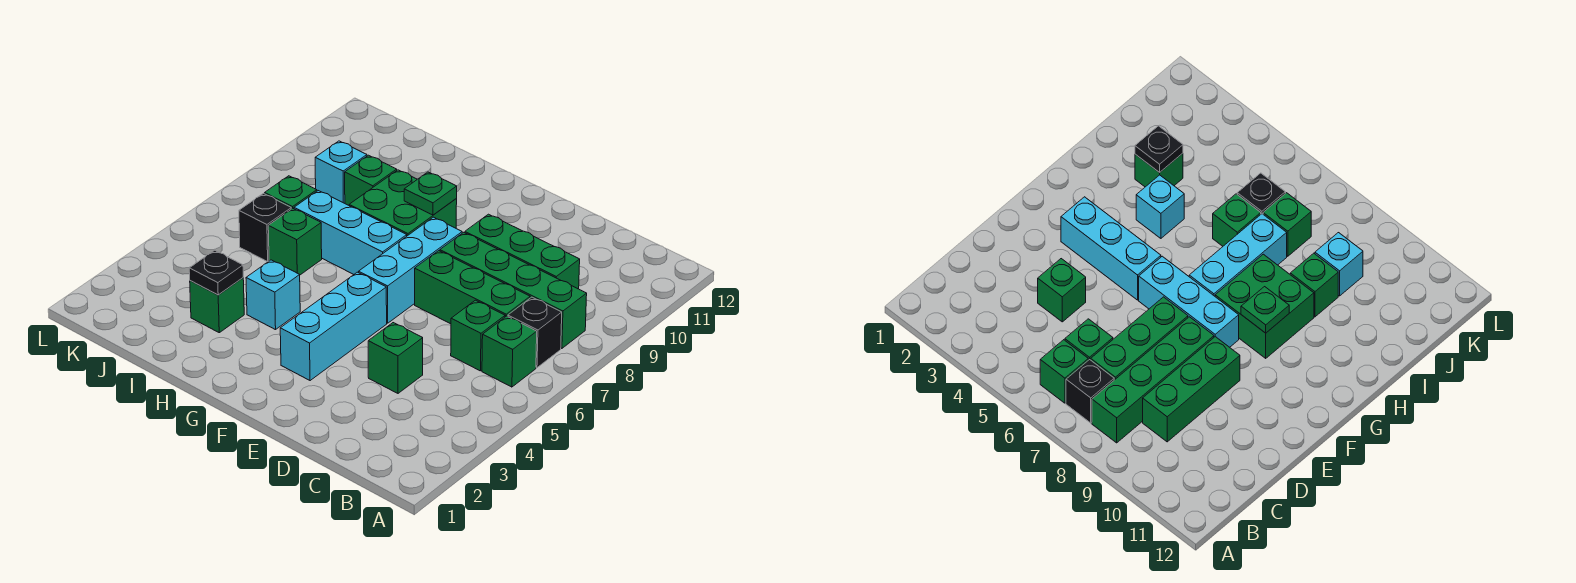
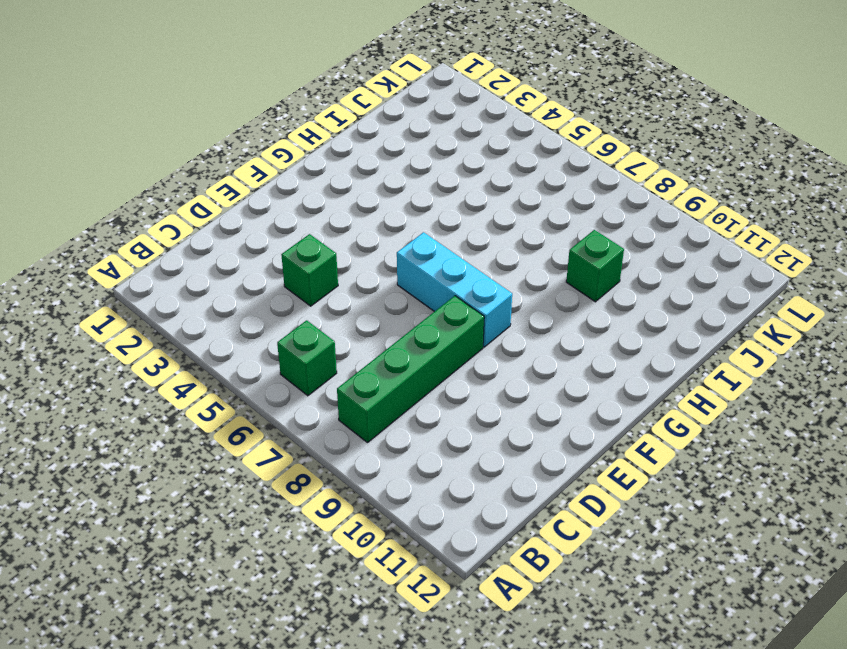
none -> black brick B7 level 1
none -> green brick C6 level 1
none -> green brick C7:E7 level 1

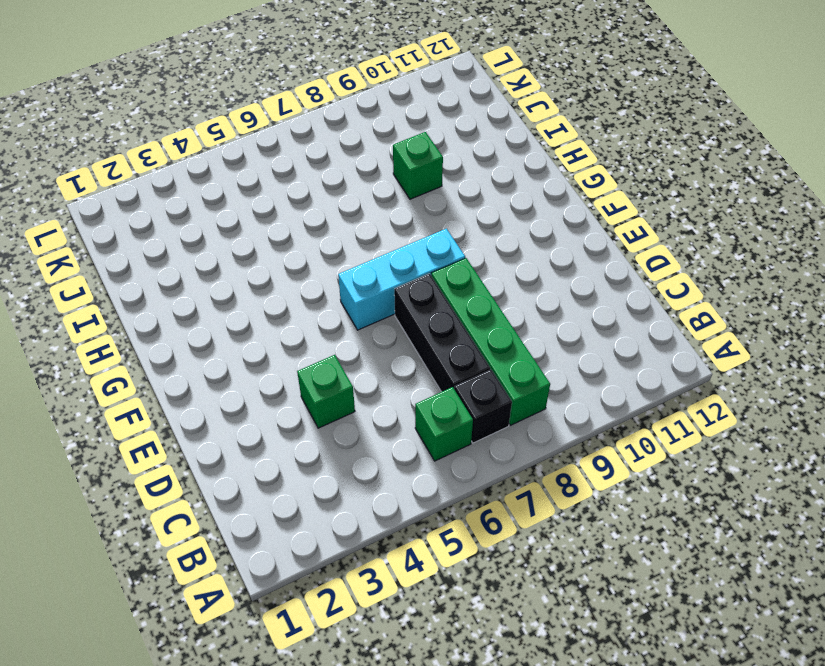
black brick C7:E7 level 1 -> green brick C7:E7 level 1
none -> green brick C6 level 1
none -> green brick C9:E9 level 1
none -> cyan brick F3:F5 level 1

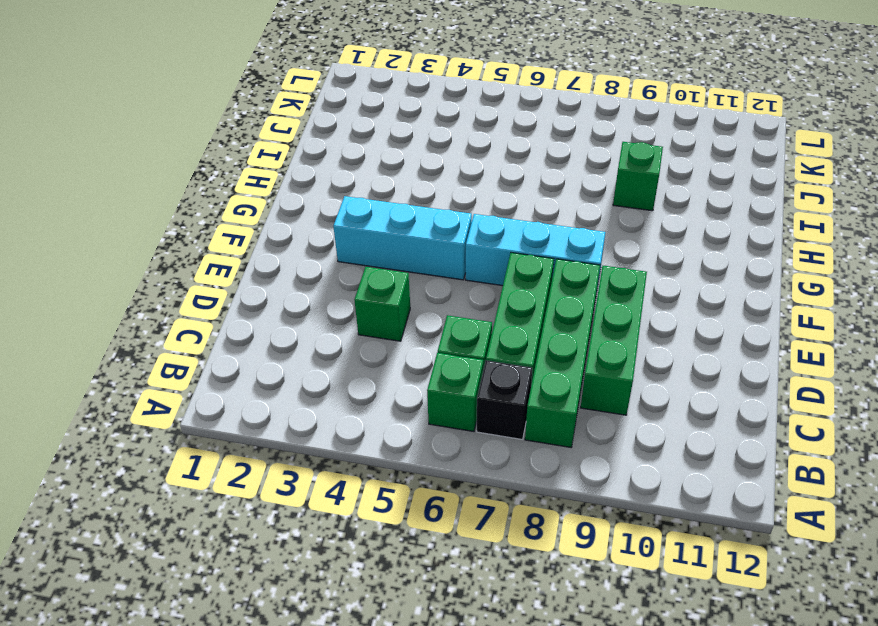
none -> cyan brick G7:I7 level 1
none -> green brick G8:H9 level 1
none -> cyan brick H4 level 1

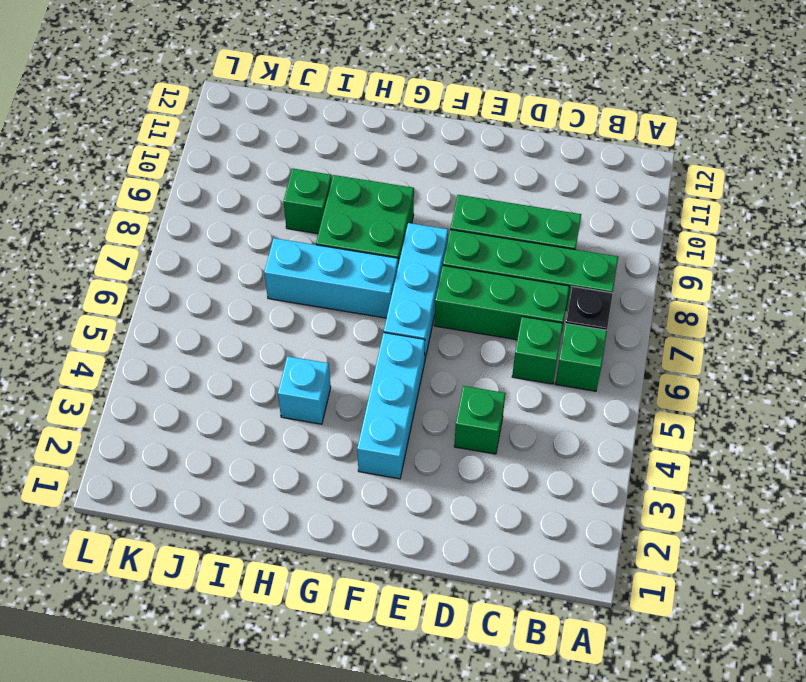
none -> green brick I3 level 1
none -> green brick I6 level 1
none -> black brick J6 level 1

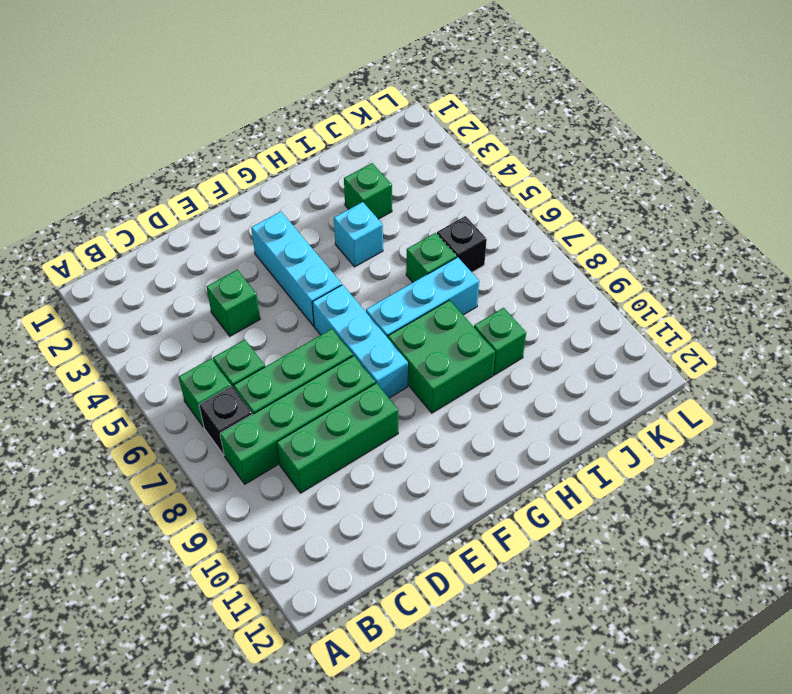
none -> green brick J7 level 1
none -> cyan brick J9 level 1
none -> green plate G9 level 2

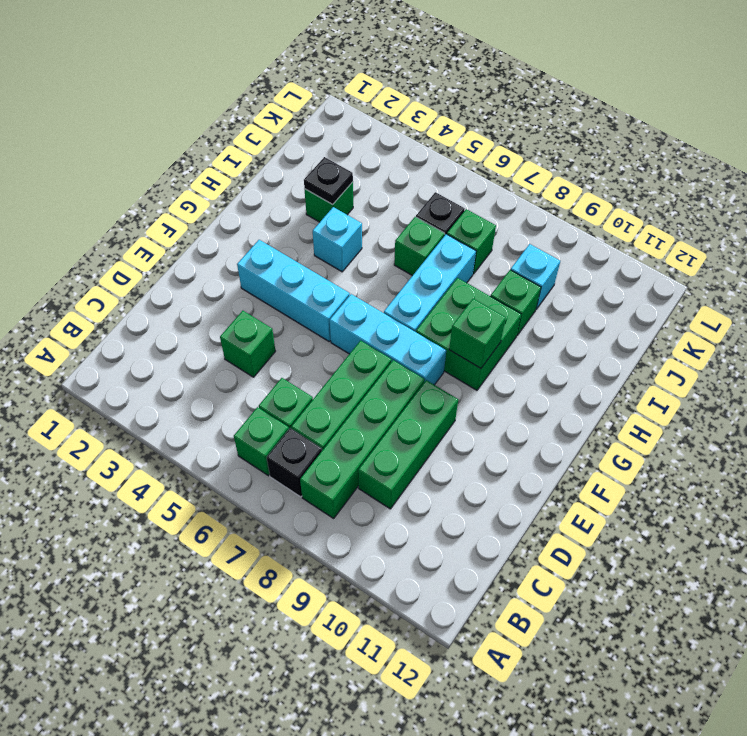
green brick G9 level 2 -> green plate G9 level 2

